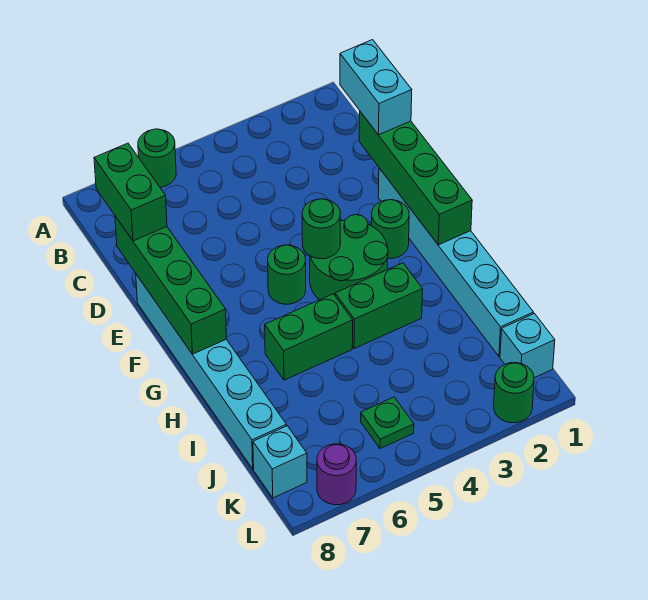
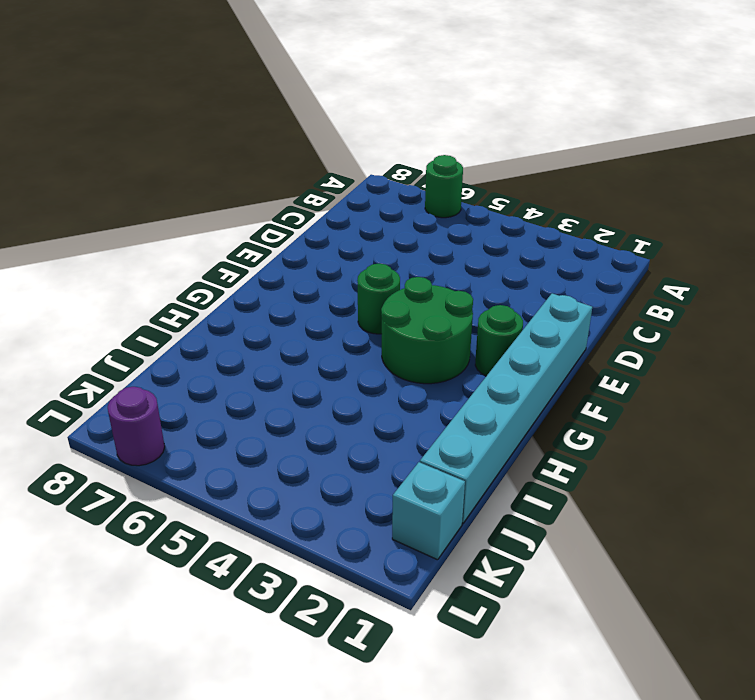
none -> cyan brick E8:J8 level 1
none -> green brick H3:H4 level 1
none -> green brick H5:H6 level 1

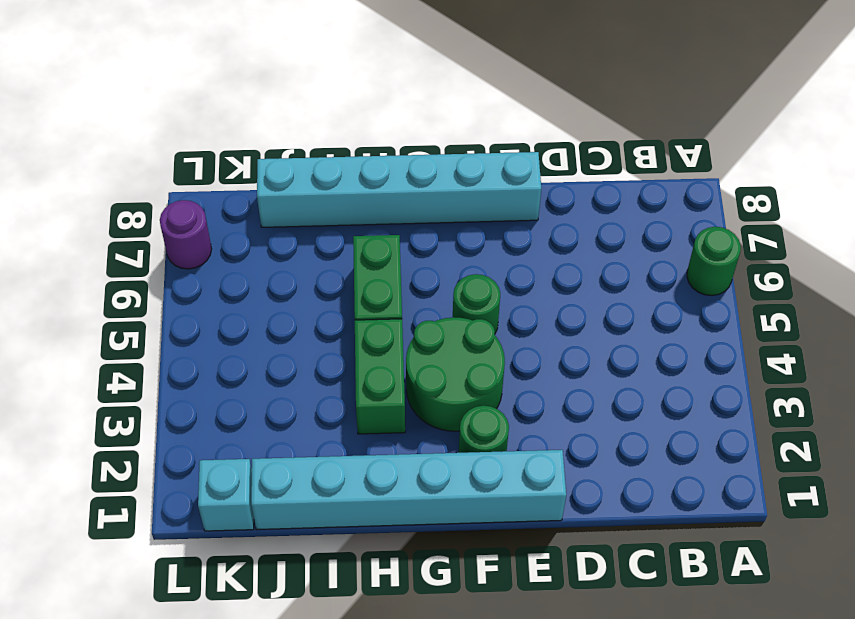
none -> green plate K5 level 1
none -> cyan brick K8 level 1
none -> green round brick L2 level 1

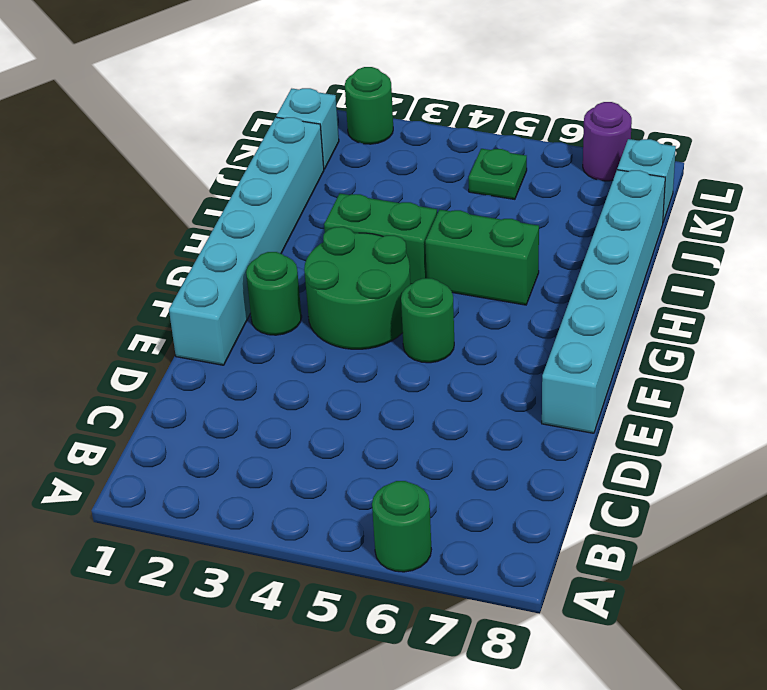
none -> green brick D1:G1 level 2
none -> green brick D8:G8 level 2
none -> green round brick F4 level 2

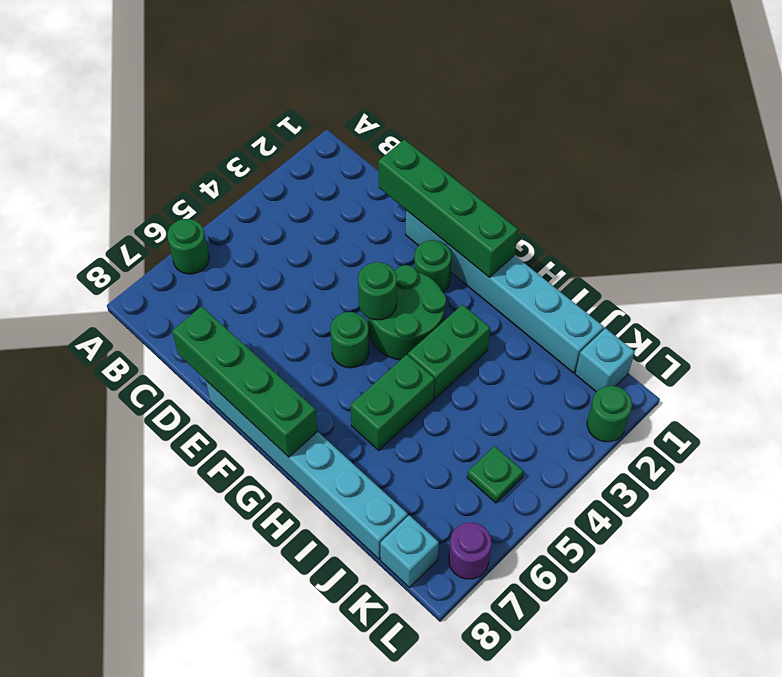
none -> cyan brick C1:D1 level 3
none -> green brick C8:D8 level 3

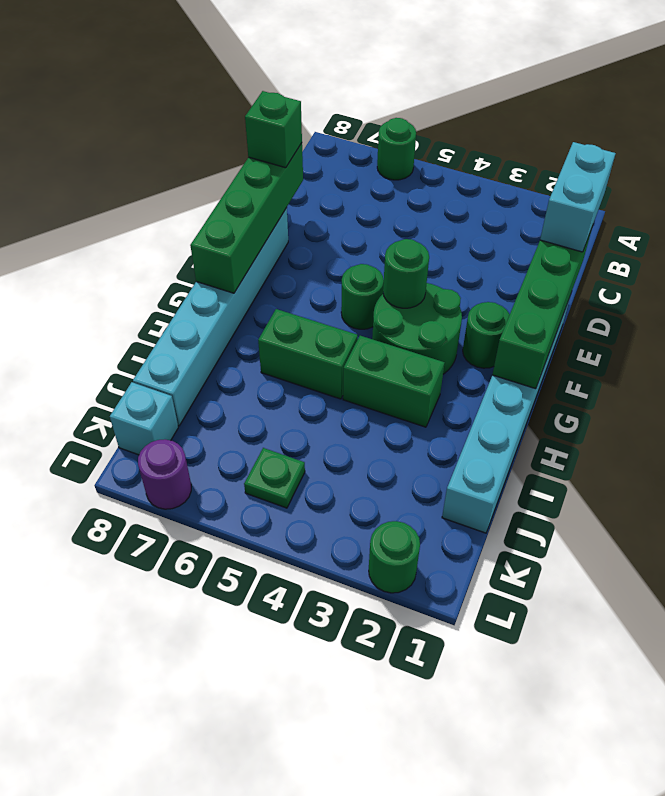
green brick D8 level 3 -> green brick C8:D8 level 3
none -> cyan brick K1 level 1

